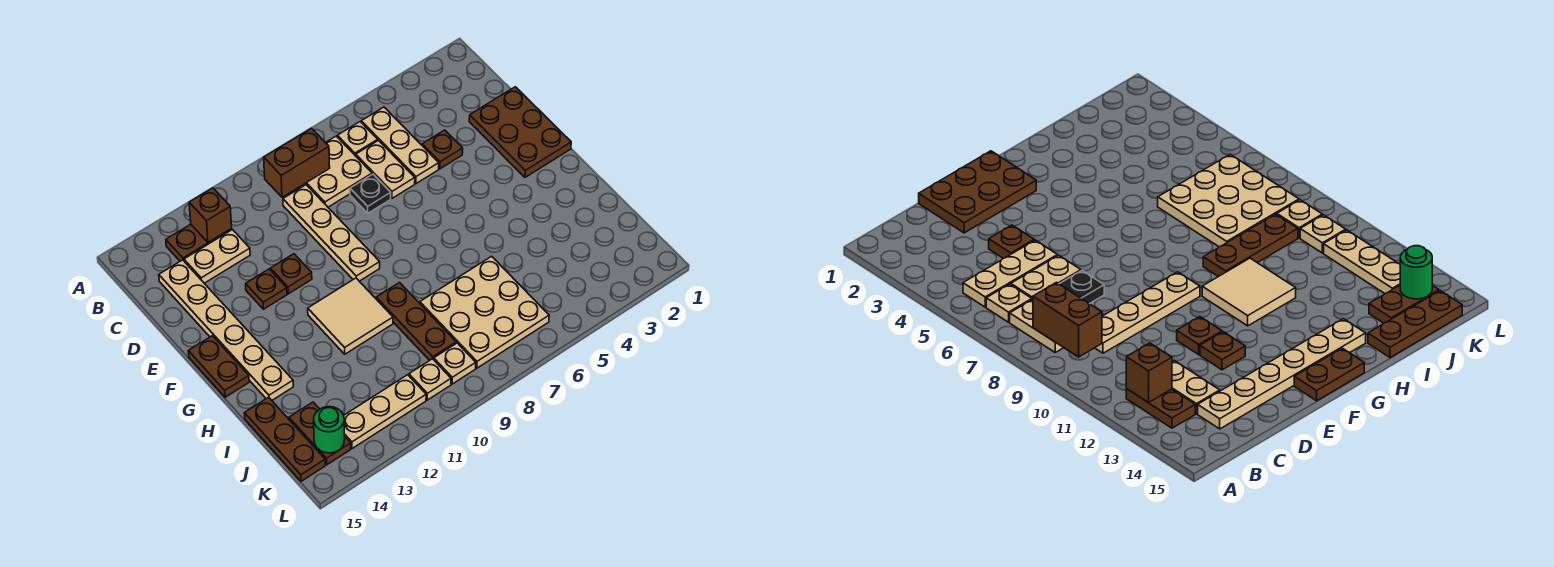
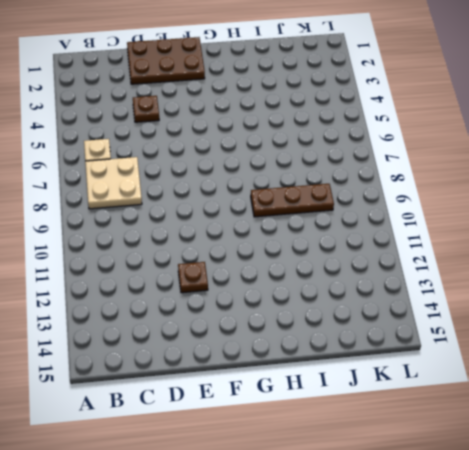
none -> tan plate B5:D5 level 1
none -> brown plate B12:B13 level 1
none -> tan plate C6:D6 level 1

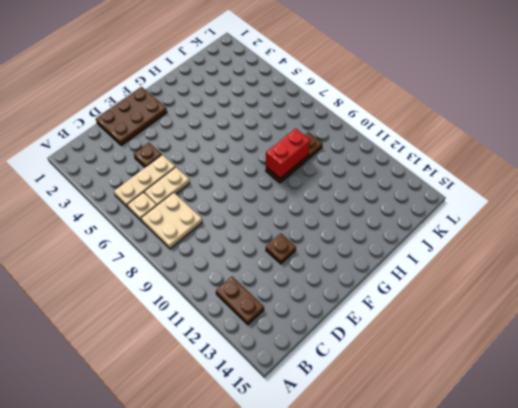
red brick H9:I9 level 2 -> none
none -> tan plate C9:F9 level 1
none -> tan plate C12:C13 level 1
none -> tan plate C14:H14 level 1

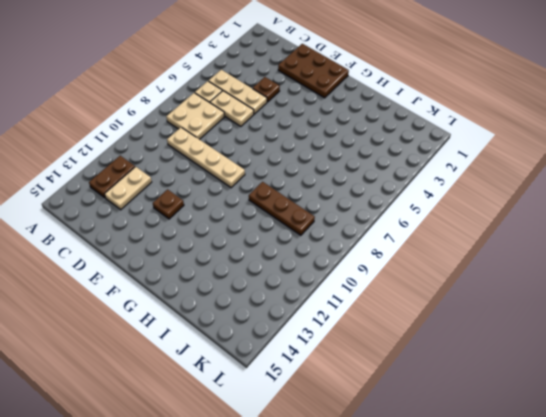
none -> tan plate C14:H14 level 1
none -> black plate D7 level 1
none -> brown plate E11 level 1

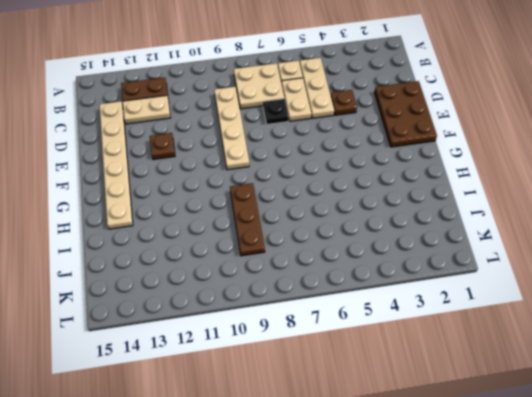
none -> brown plate E11 level 1
none -> brown plate F15:G15 level 1
none -> tan tile G10:H11 level 1

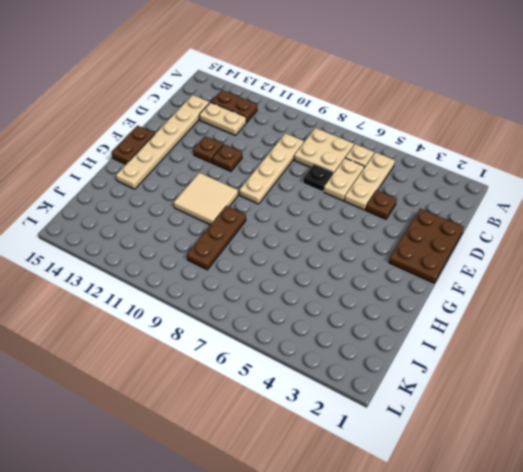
none -> tan plate I6:K8 level 1
none -> brown plate I15:K15 level 1
none -> brown plate J14:K14 level 1

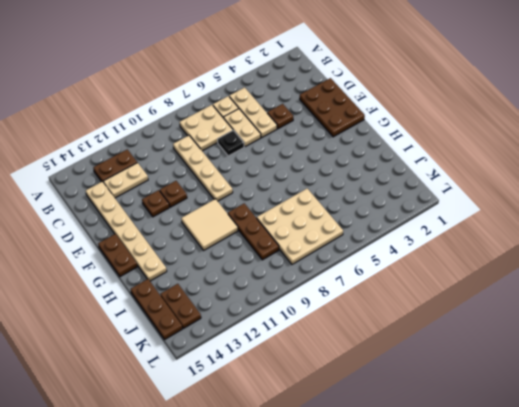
none -> tan plate K9 level 1
none -> tan plate K10 level 1
none -> tan plate K11:K13 level 1

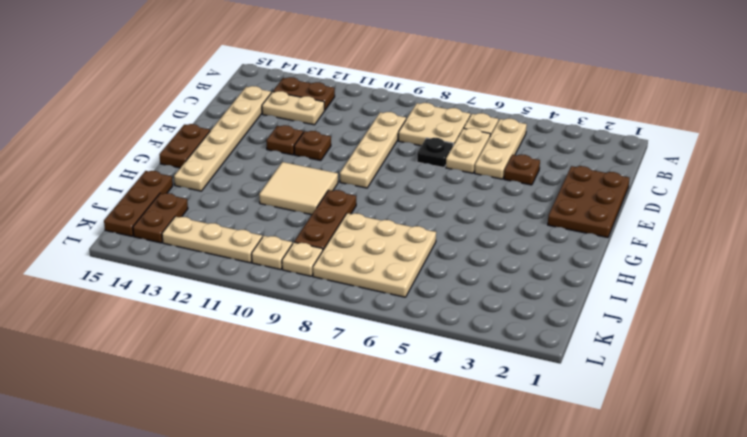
none -> brown brick B8:B9 level 2
none -> brown brick B12 level 2
none -> green round brick K14 level 2

